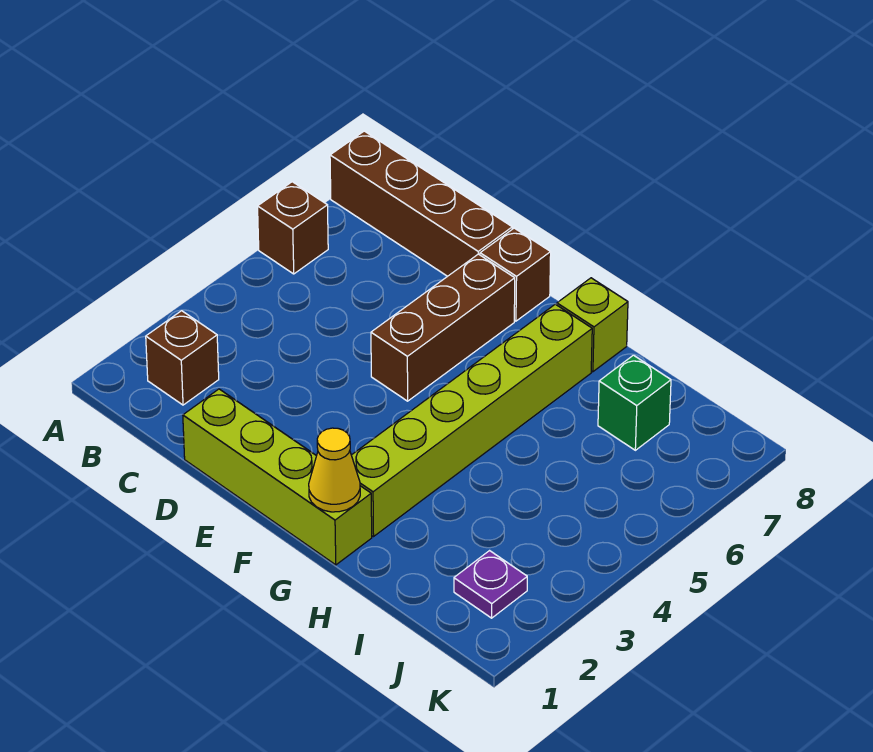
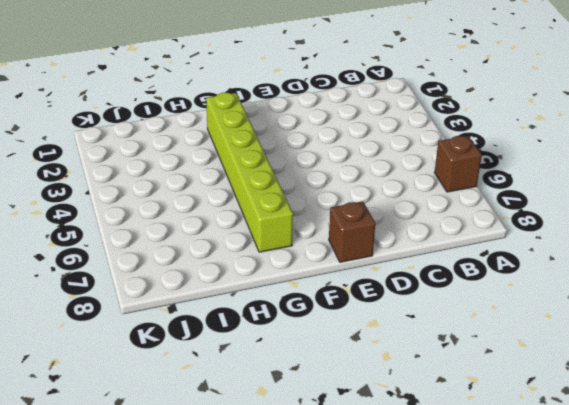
none -> brown brick A8:D8 level 1
none -> brown brick B2 level 1

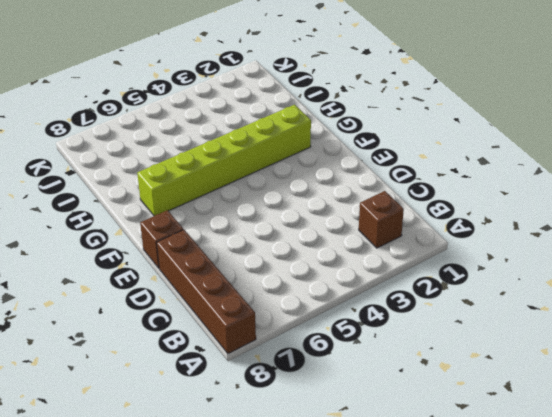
none -> brown brick A6 level 1
none -> lime brick D1:G1 level 1

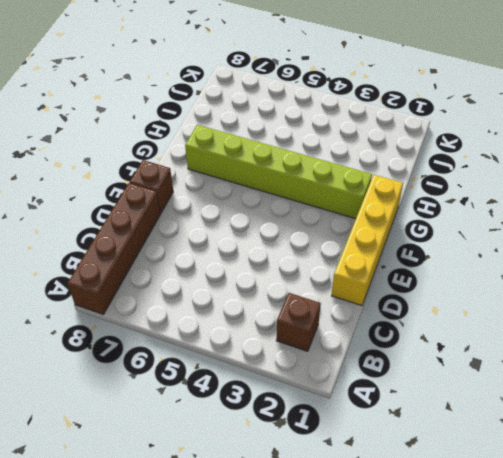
yellow brick D1:G1 level 1 -> lime brick D1:G1 level 1
none -> brown brick A6 level 1
none -> brown brick E5:E7 level 1

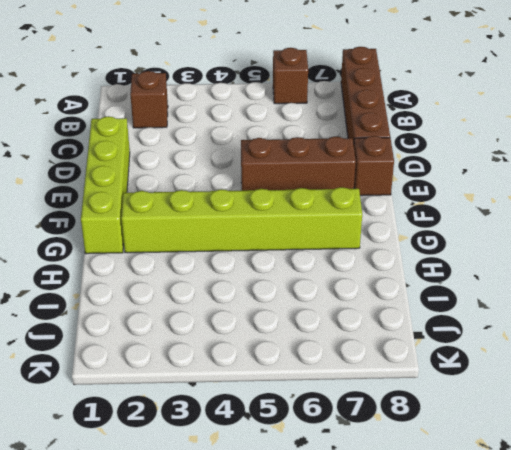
none -> lime brick G8 level 1
none -> green brick I7 level 1

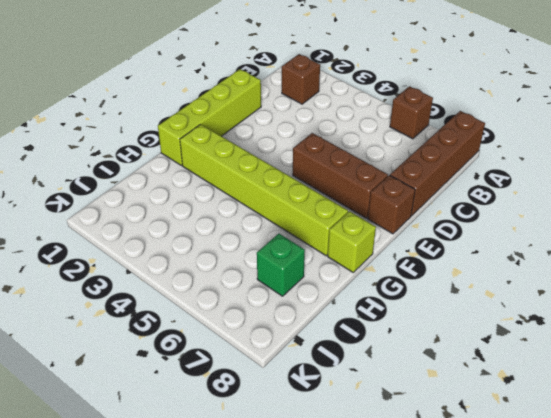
none -> purple plate J2 level 1
none -> yellow cone G1 level 2

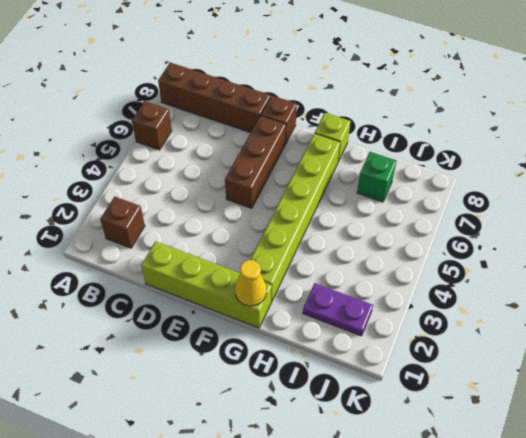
purple plate I2:J2 level 1 -> purple plate J2 level 1

